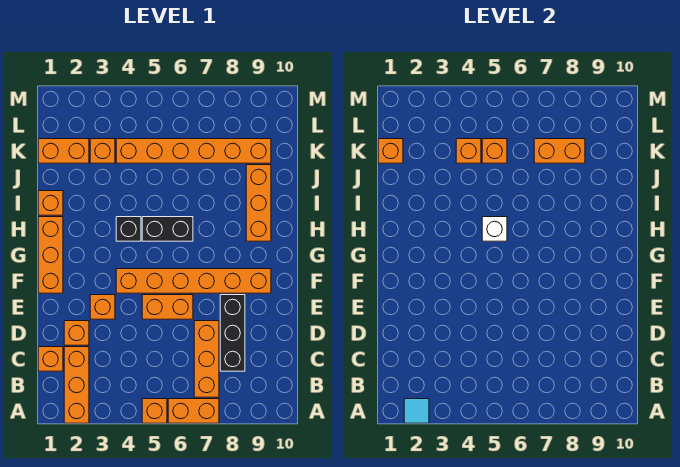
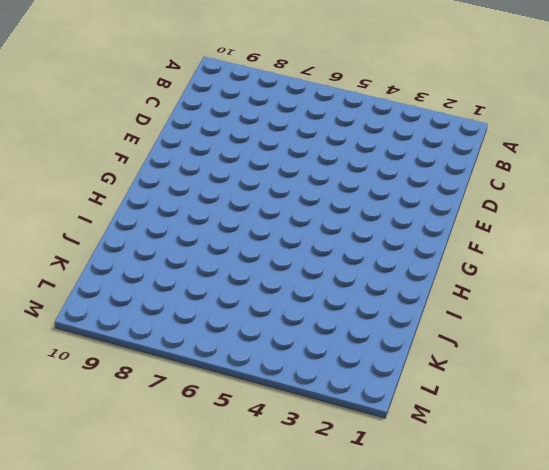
none -> orange brick A2:C2 level 1
none -> orange brick A5 level 1
none -> orange brick A6:A7 level 1

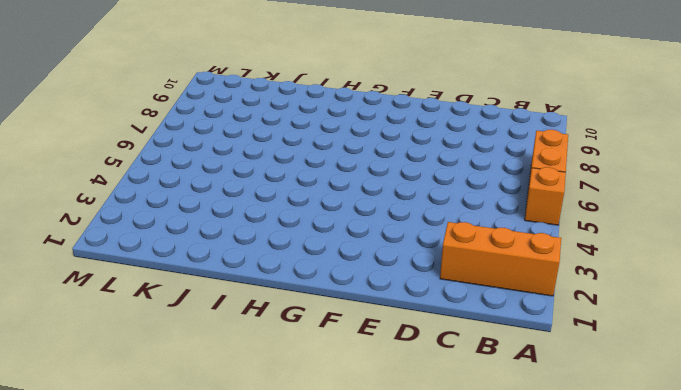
none -> orange brick B7:D7 level 1
none -> orange brick C1 level 1
none -> black brick C8:E8 level 1

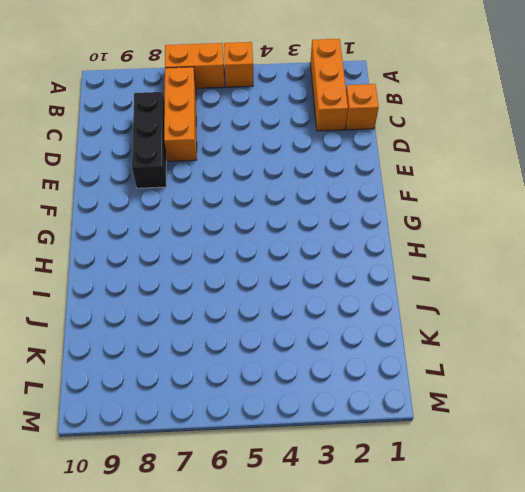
none -> orange brick D2 level 1
none -> orange brick E3 level 1
none -> orange brick E5:E6 level 1

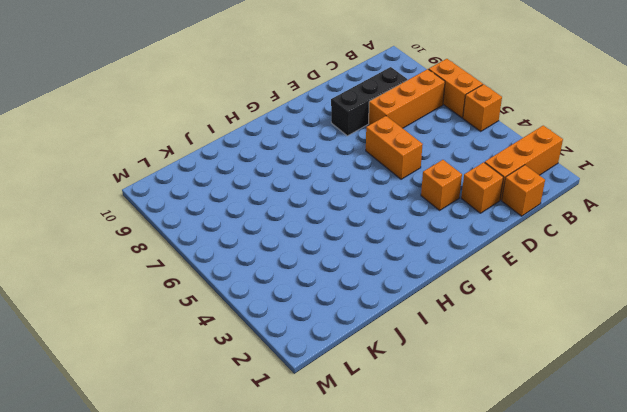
none -> orange brick F1:H1 level 1
none -> orange brick F4:F9 level 1
none -> black brick H4 level 1

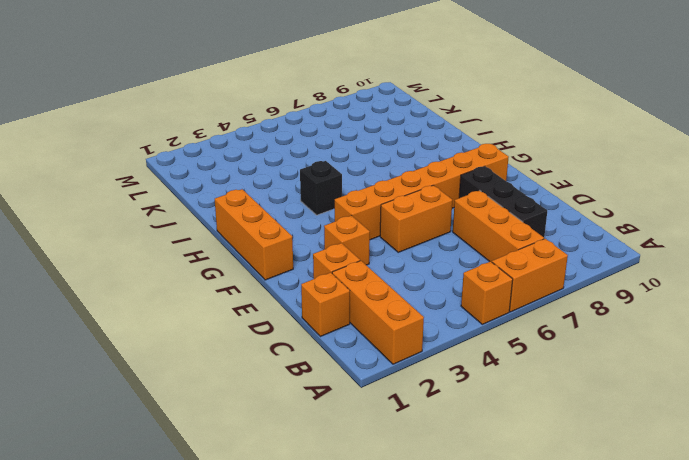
none -> black brick H5:H6 level 1
none -> orange brick H9:J9 level 1
none -> orange brick I1 level 1

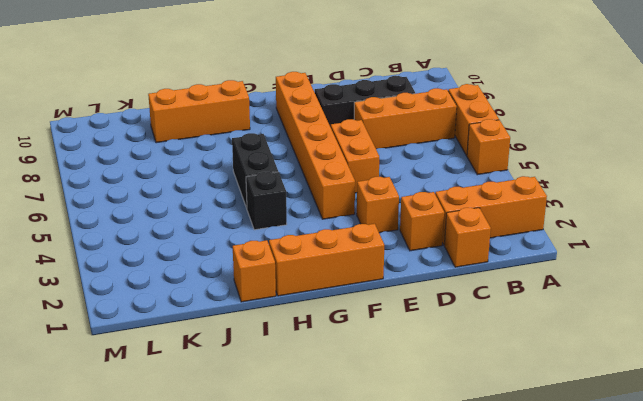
none -> orange brick K1:K2 level 1
none -> orange brick K3 level 1
none -> orange brick K4:K9 level 1

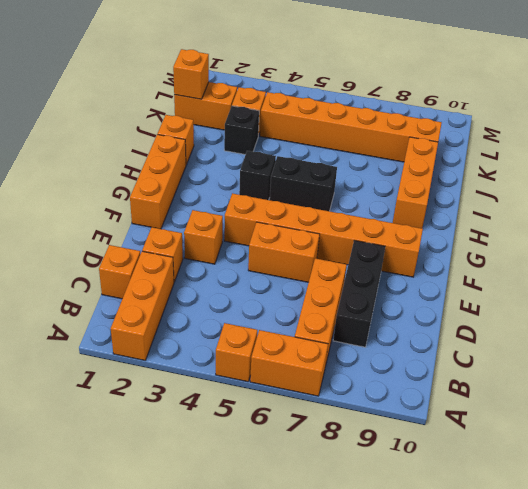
black brick J3 level 1 -> none
none -> cyan tile A2 level 2
none -> white brick H5 level 2
none -> orange brick K4 level 2

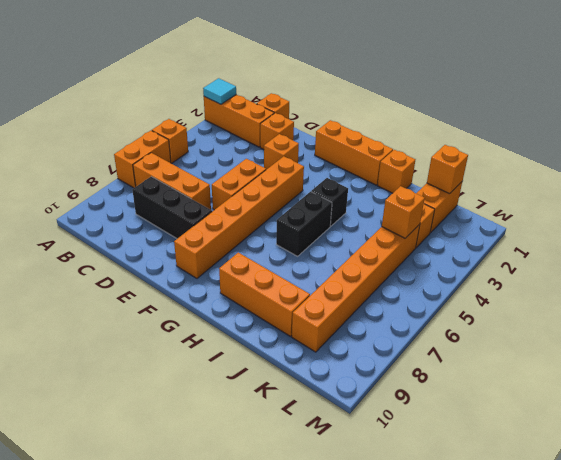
none -> white brick H5 level 2
none -> orange brick K5 level 2
none -> orange brick K7:K8 level 2

